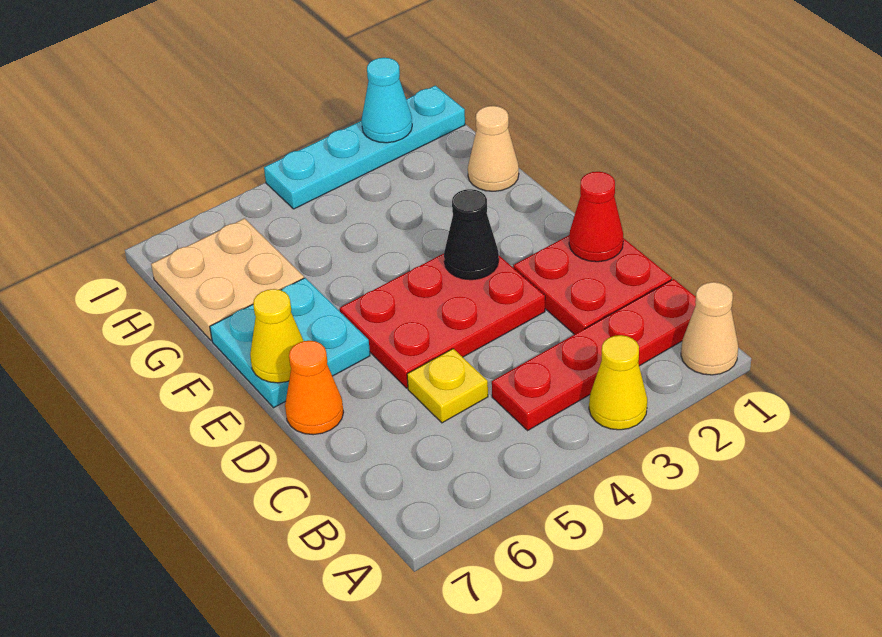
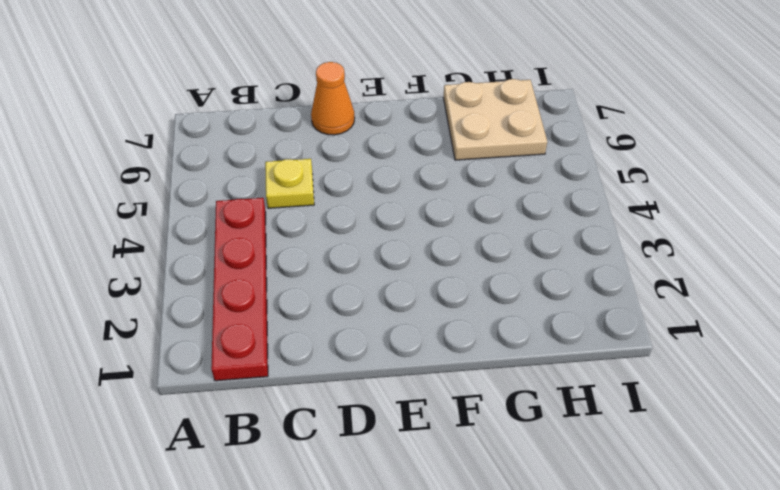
none -> tan cone A1 level 1
none -> yellow cone A3 level 1
none -> red plate C1:D2 level 1

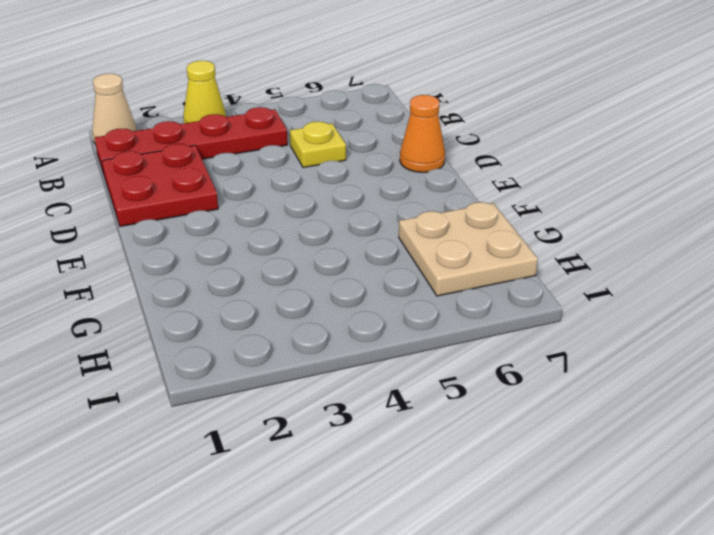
none -> red plate D3:E5 level 1
none -> cyan plate E6:F7 level 1
none -> tan cone G1 level 1

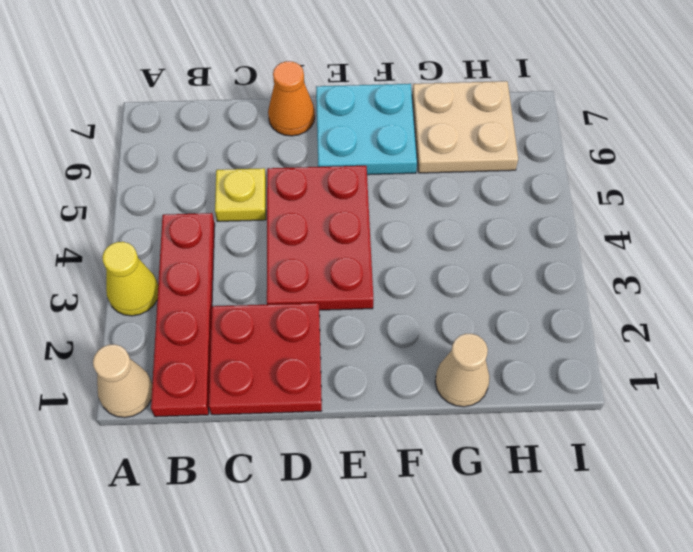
none -> cyan plate I1:I4 level 1
none -> red cone D1 level 2
none -> black cone E3 level 2

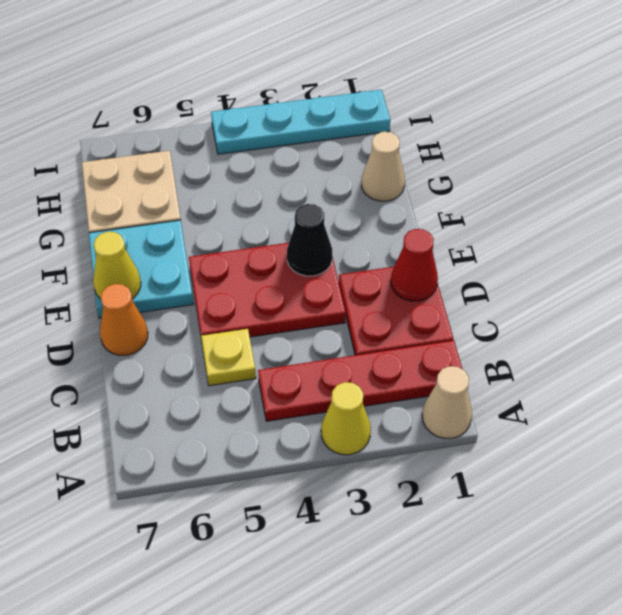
none -> cyan cone I2 level 2

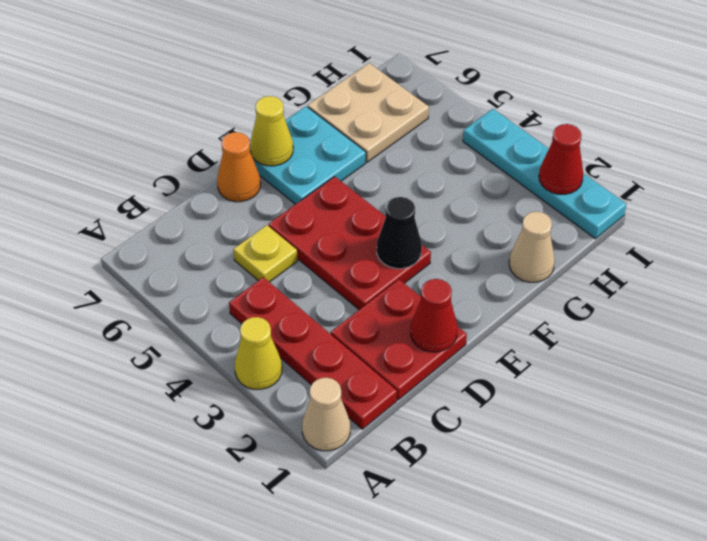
red cone I2 level 2 -> cyan cone I2 level 2

